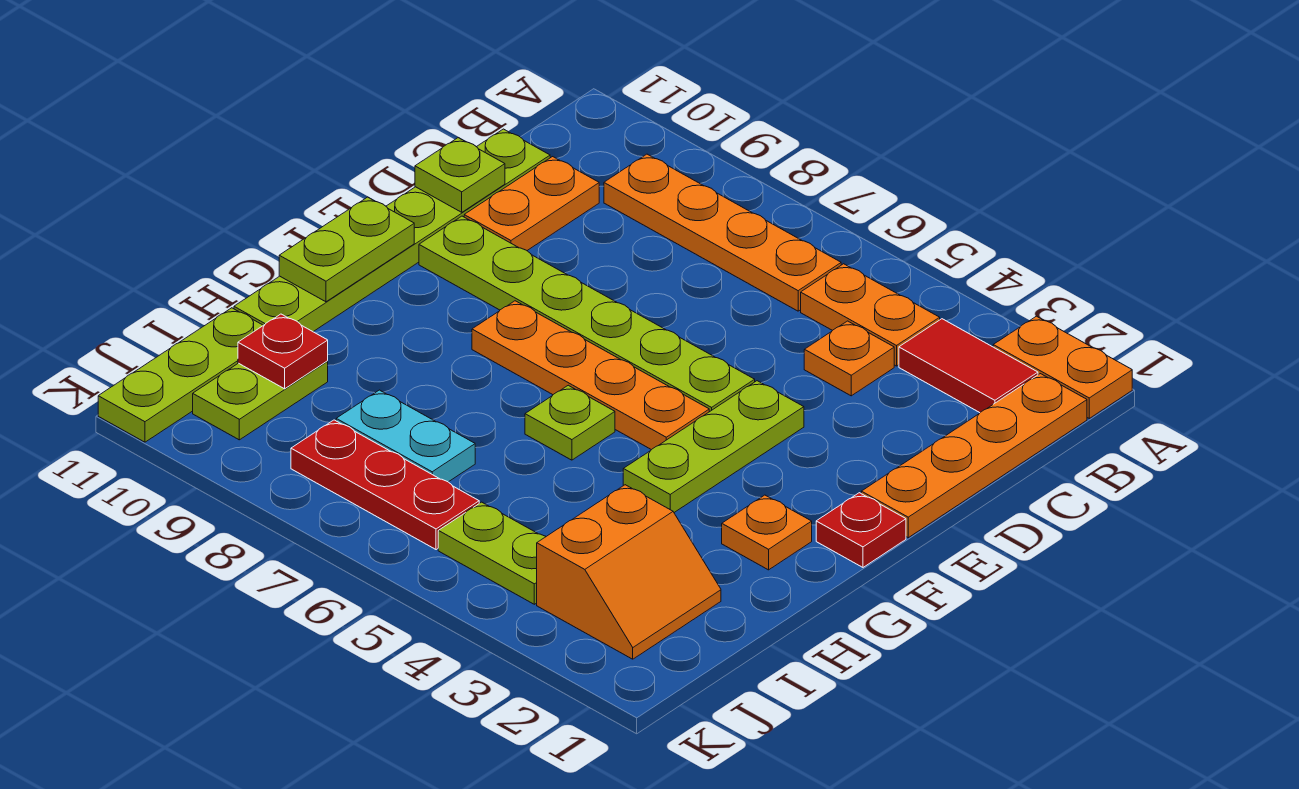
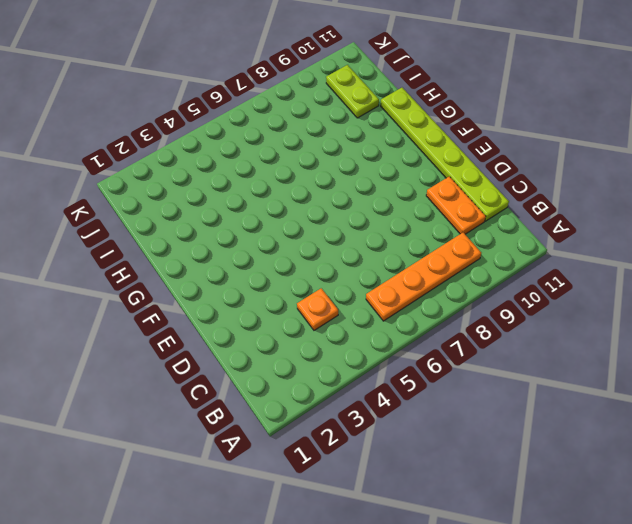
none -> orange plate A1:A2 level 1
none -> orange plate B1:E1 level 1
none -> red tile B2:B3 level 1

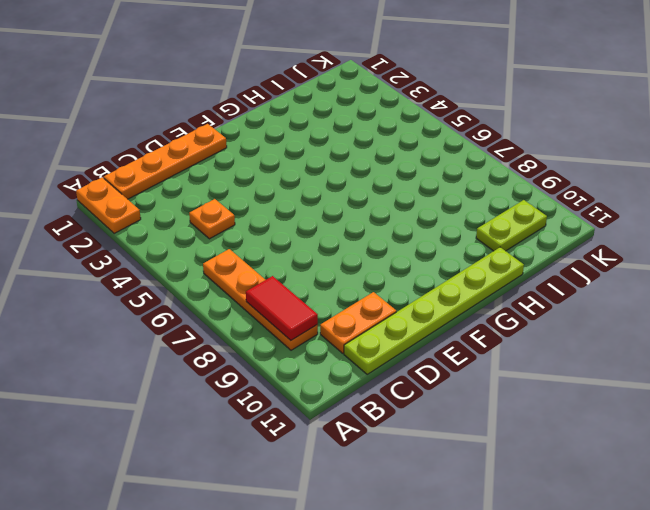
red tile B8:B9 level 2 -> red tile B2:B3 level 1
none -> orange plate B4:B5 level 1
none -> lime plate E4:G4 level 1
none -> lime plate E5:E10 level 1

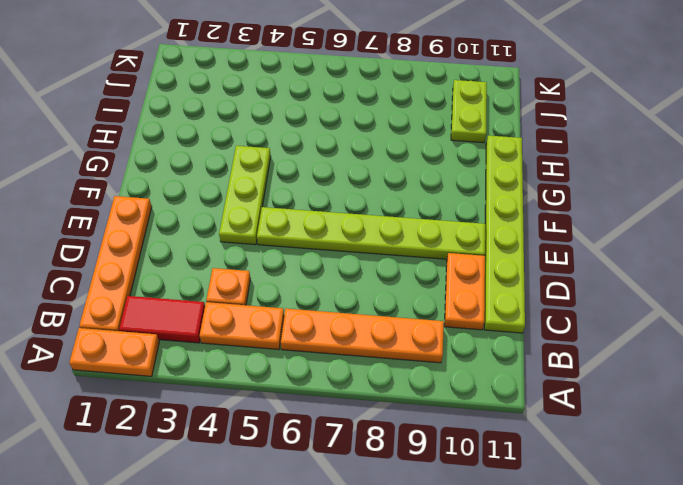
none -> red plate F1 level 1
none -> orange plate F5:F8 level 1
none -> orange plate G2 level 1

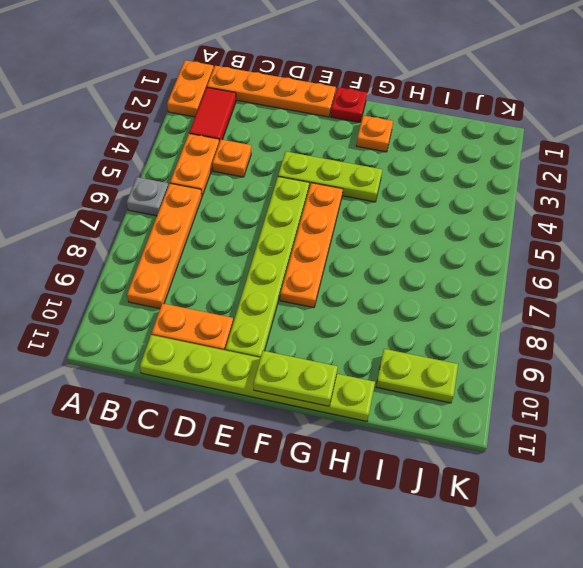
grey plate A6 level 1 -> none
none -> lime plate G6 level 1
none -> orange slope I2:J3 level 1 top 3
none -> cyan plate I7:I8 level 1

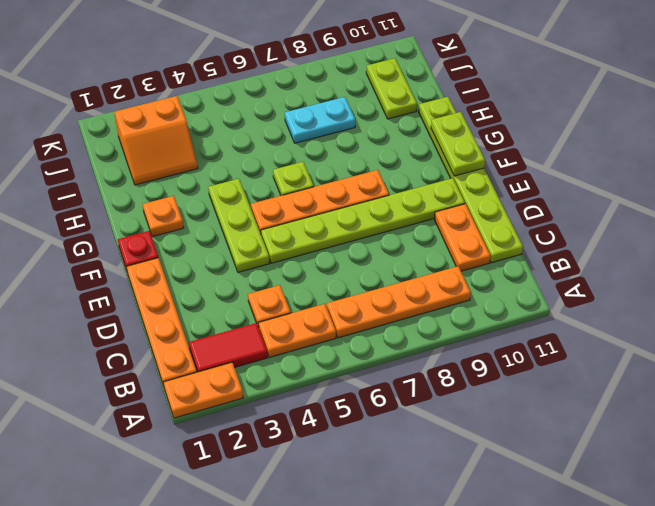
orange slope I2:J3 level 1 top J -> orange slope I2:J3 level 1 top 3
none -> lime plate I11:K11 level 1
none -> lime plate J4:J5 level 1
none -> red plate J6:J8 level 1

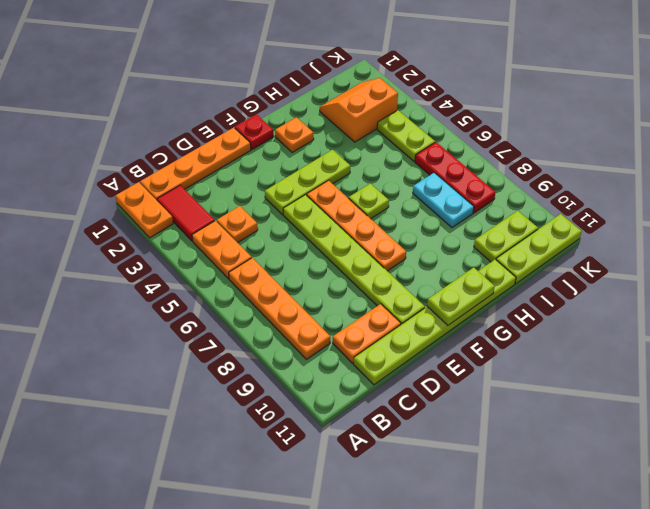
none -> lime plate D11 level 2
none -> red plate I10 level 2

